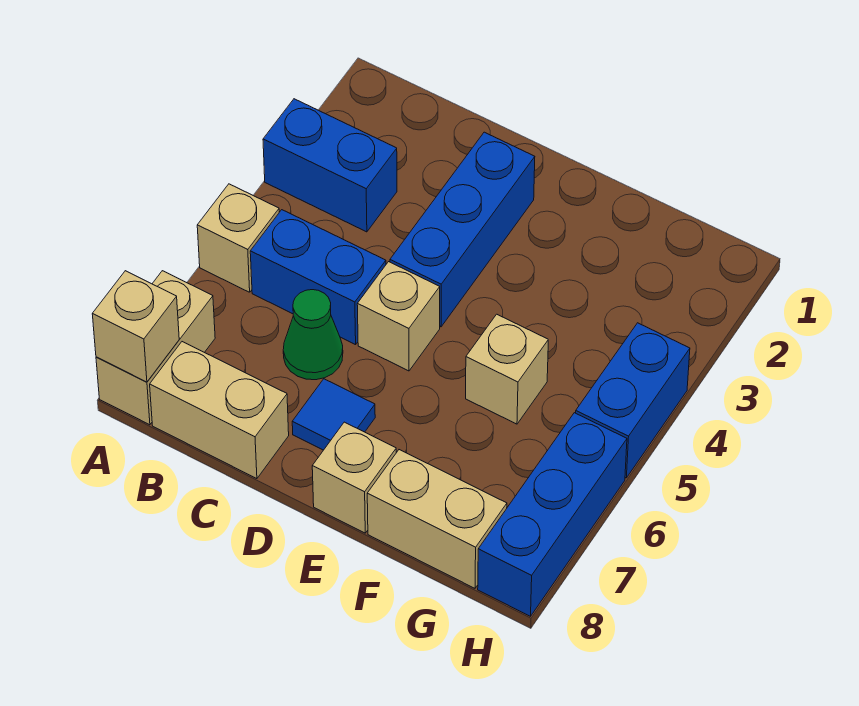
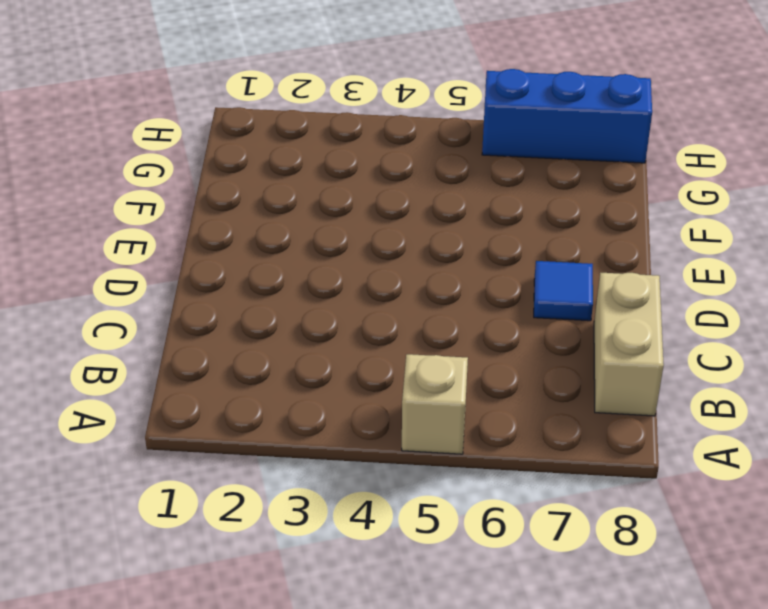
none -> blue brick A3:B3 level 1
none -> tan brick A7:A8 level 1
none -> blue brick B5:C5 level 1

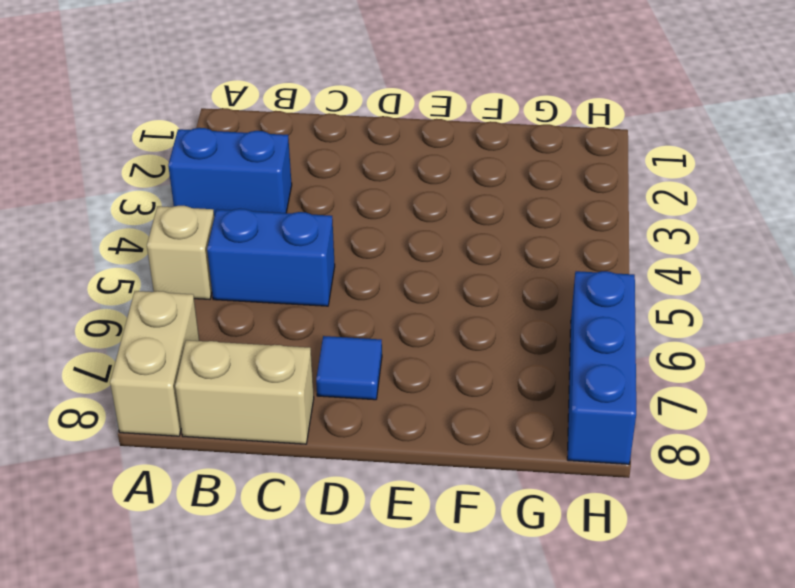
none -> green cone C6 level 1
none -> blue brick D2:D4 level 1
none -> tan brick D5 level 1

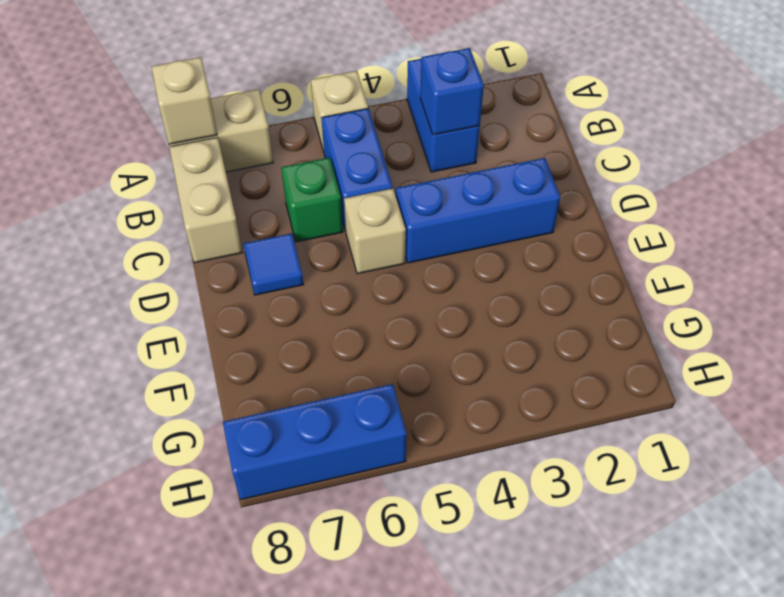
blue brick B3 level 2 -> none
green brick C6 level 1 -> green cone C6 level 1
none -> tan brick E8 level 1
none -> tan brick F5 level 1
none -> tan brick F8:G8 level 1

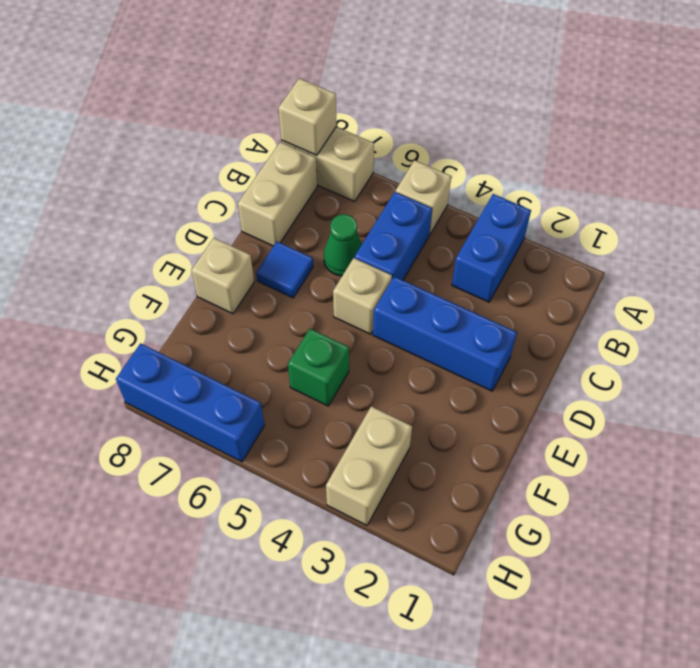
green brick F5 level 1 -> tan brick F5 level 1
tan brick G3:H3 level 1 -> tan brick F8:G8 level 1
none -> blue brick H4:H5 level 1

